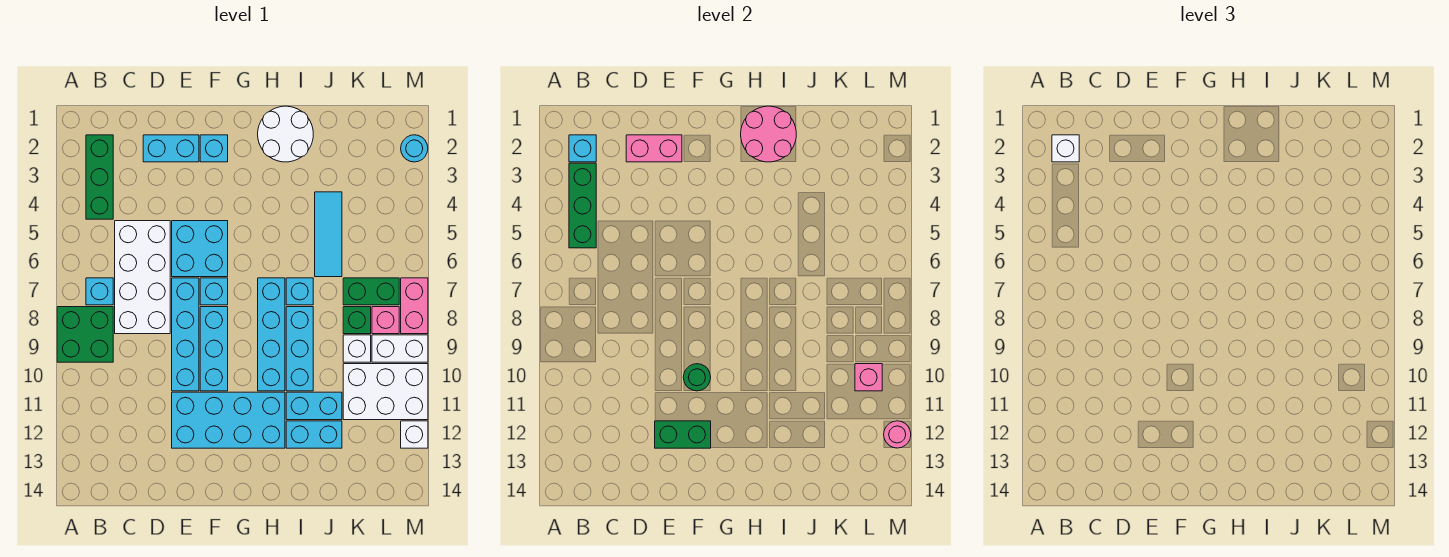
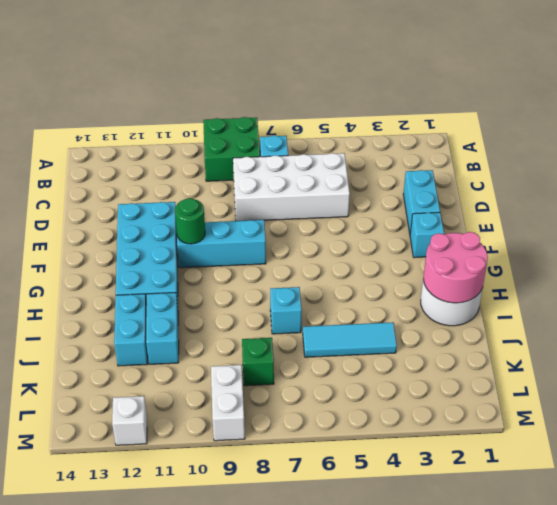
none -> green brick B2:B4 level 1
none -> cyan brick E5:F6 level 1
none -> cyan brick E7:E10 level 1
none -> cyan brick F7 level 1

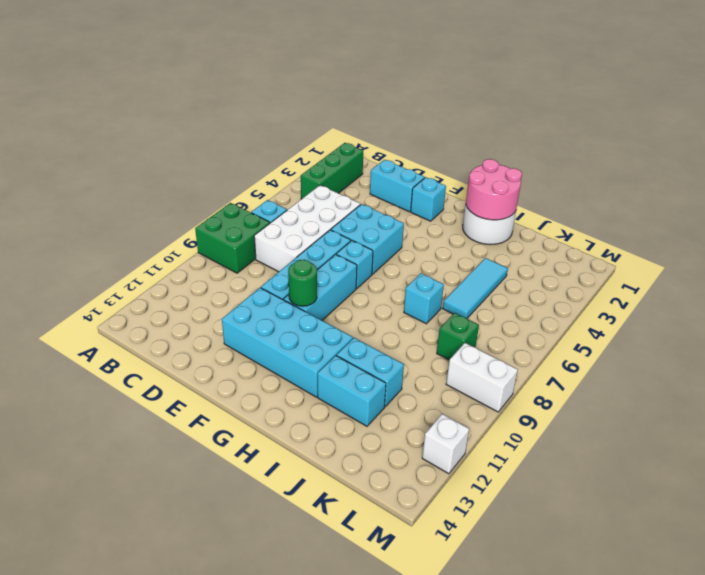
none -> cyan brick H7:H10 level 1
none -> cyan brick I8:I10 level 1
none -> green brick K7:L7 level 1
none -> white brick K9 level 1

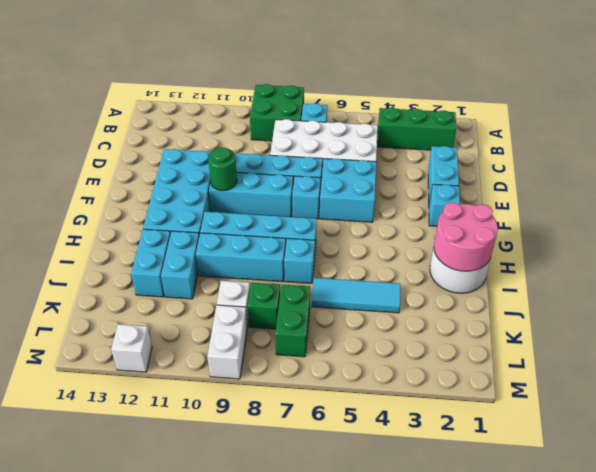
none -> white brick K10:M11 level 1
none -> pink brick L8 level 1
none -> cyan round brick M2 level 1
none -> pink brick M7:M8 level 1

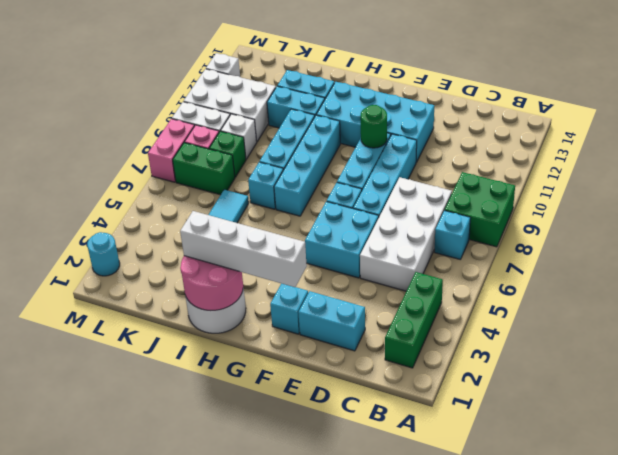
white brick F2:I2 level 3 -> none
none -> cyan brick B2 level 2
none -> green brick B3:B5 level 2
none -> pink brick D2:E2 level 2
none -> green brick E12:F12 level 2

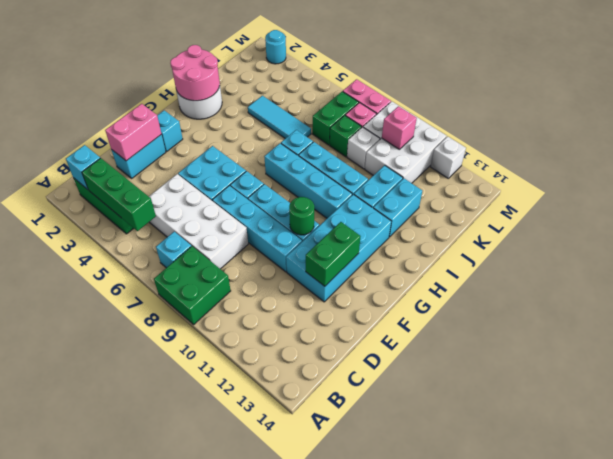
none -> pink round brick M12 level 2
none -> white brick B2 level 3

